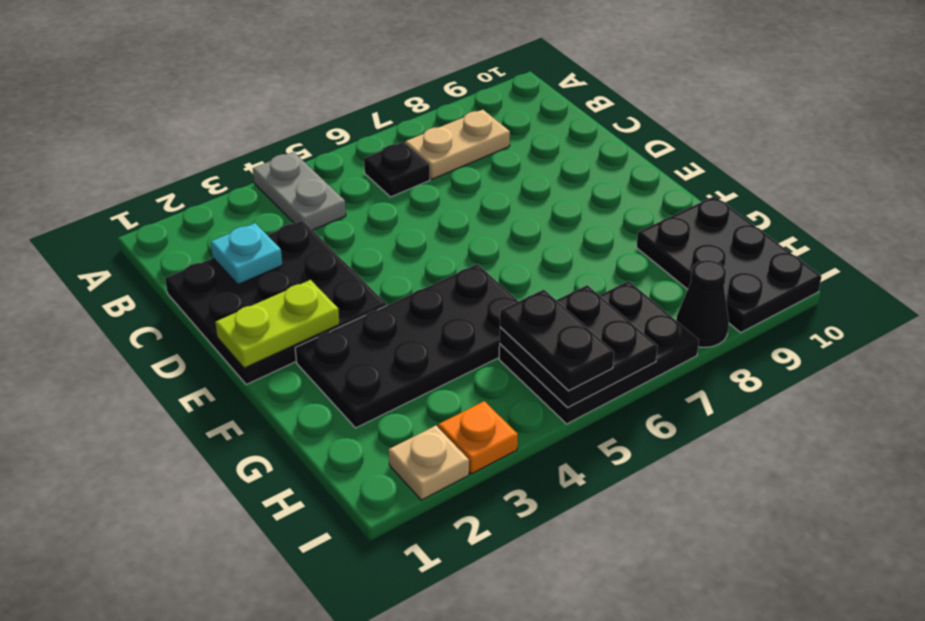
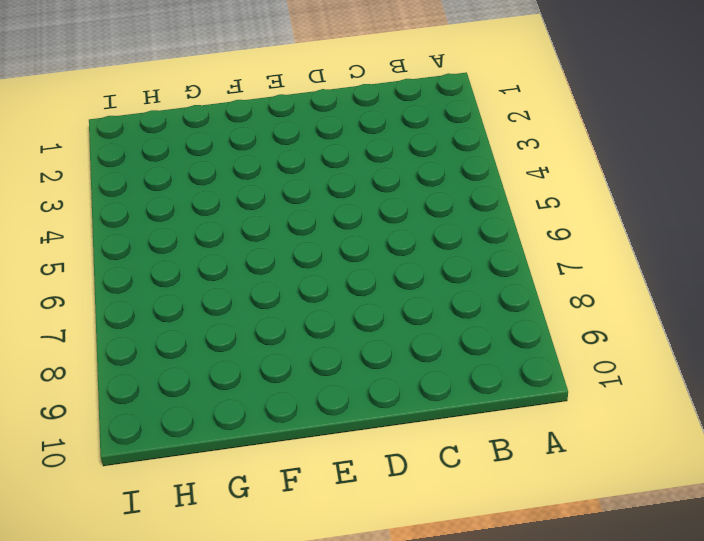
none -> grey plate A4:B4 level 1
none -> black plate B6 level 1
none -> tan plate B7:B8 level 1

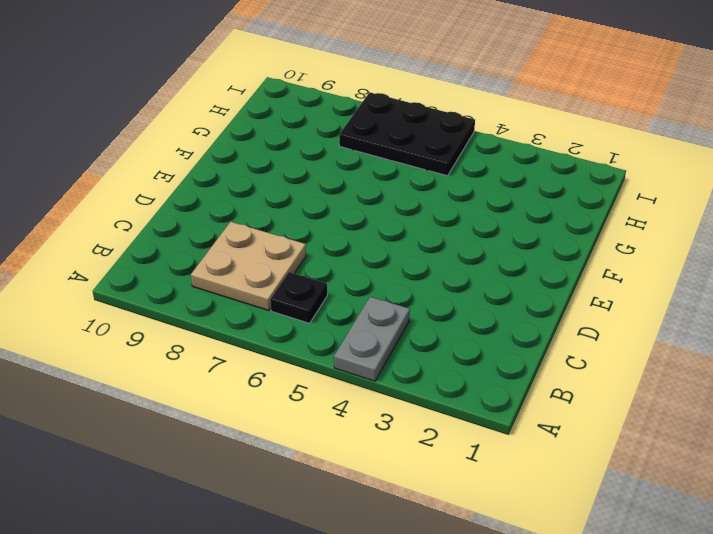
tan plate B7:C8 level 1 -> tan plate B7:B8 level 1
none -> black plate C1:E3 level 1
none -> black plate F2:G5 level 1
none -> black plate G9:I10 level 1

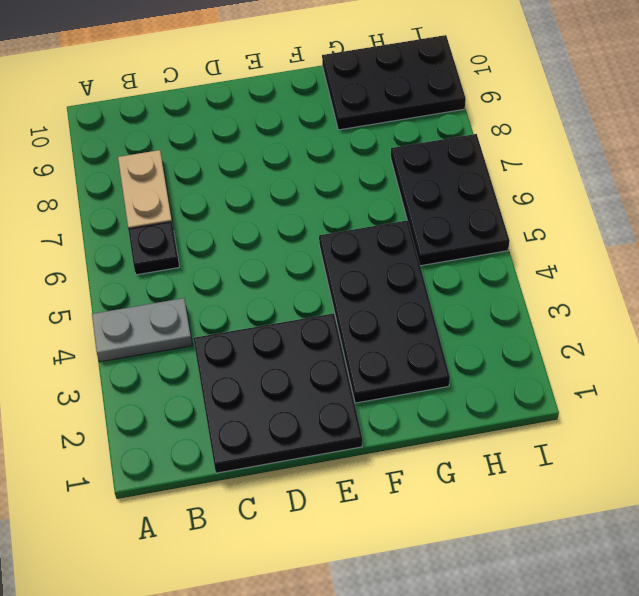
none -> tan plate I2 level 1
none -> orange plate I3 level 1
none -> black cone I8 level 1

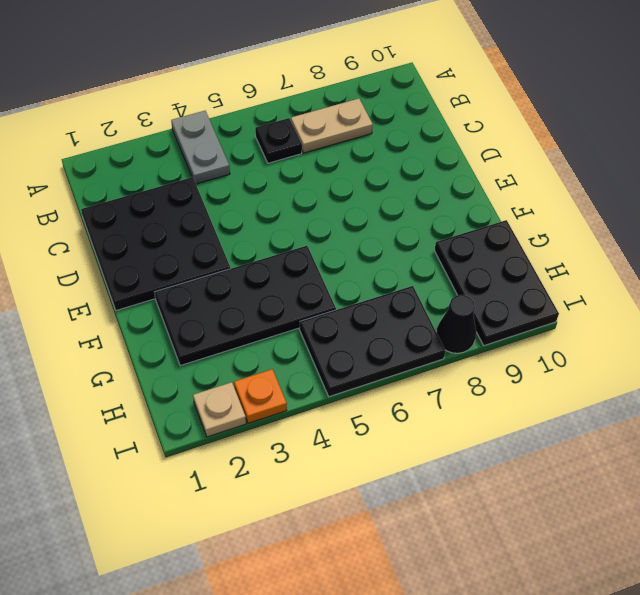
none -> cyan plate C2 level 2
none -> lime plate E1:E2 level 2
none -> black plate H5:I6 level 2

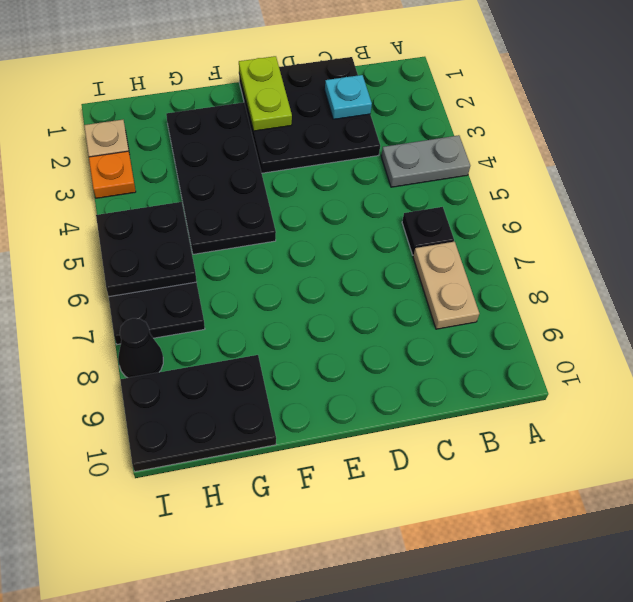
none -> black plate H5:I5 level 3

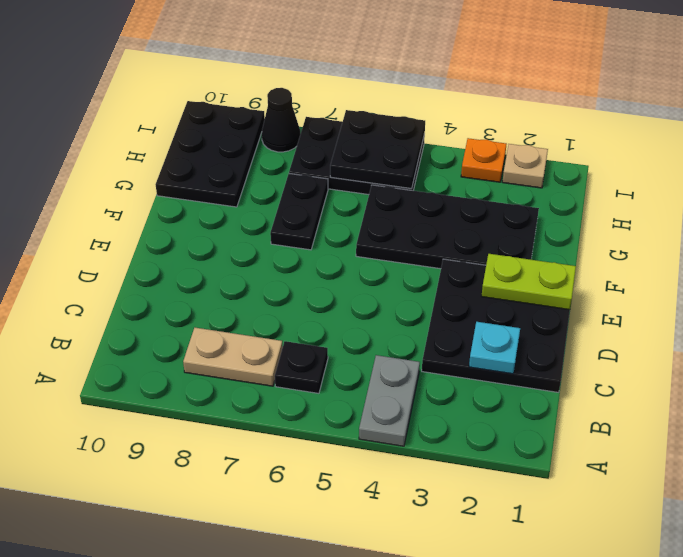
black plate F7:G7 level 1 -> black plate H5:I5 level 3

